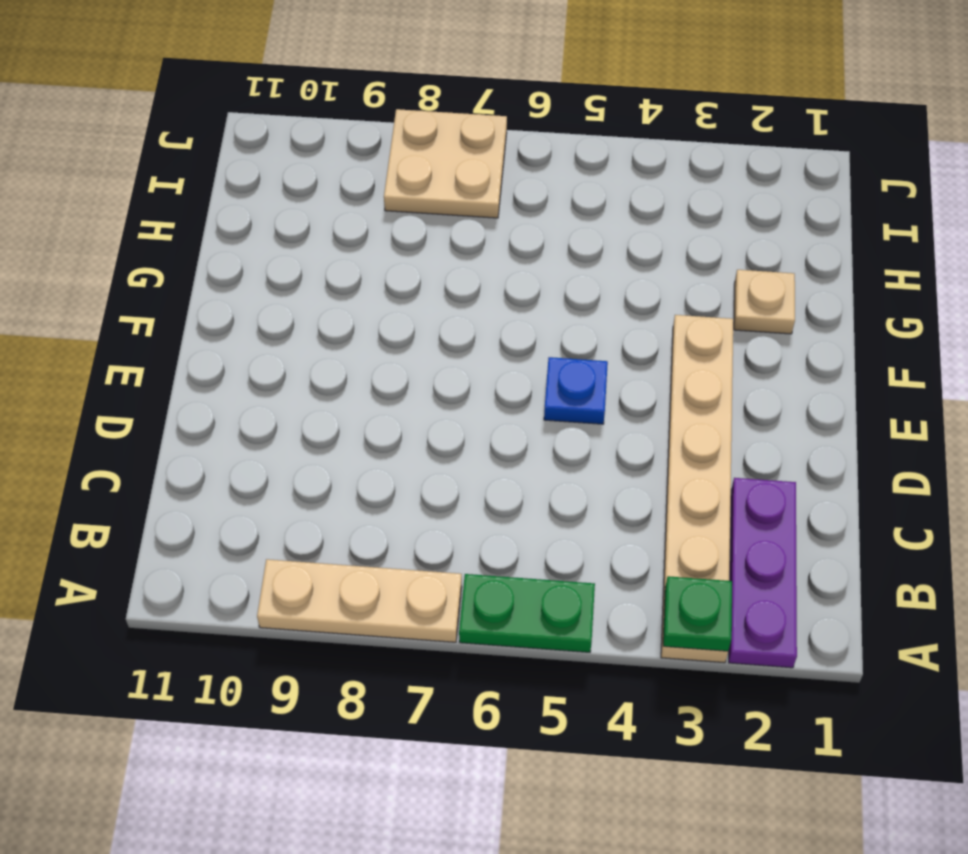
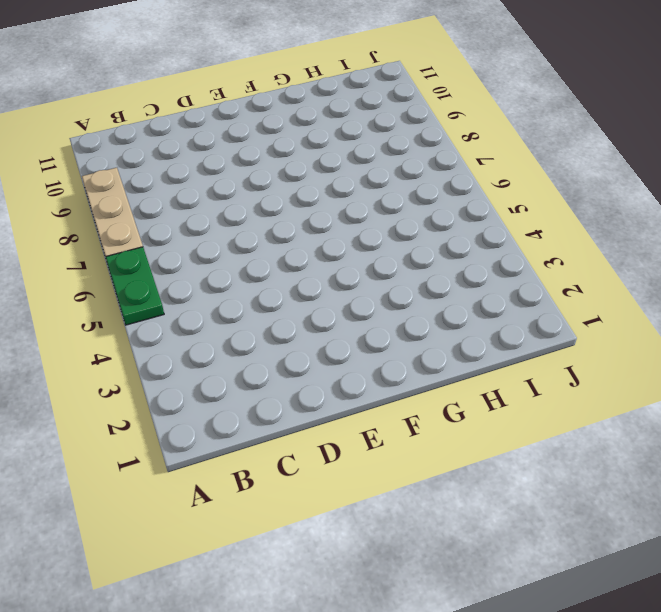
none -> purple plate A2:C2 level 1
none -> tan plate A3:F3 level 1

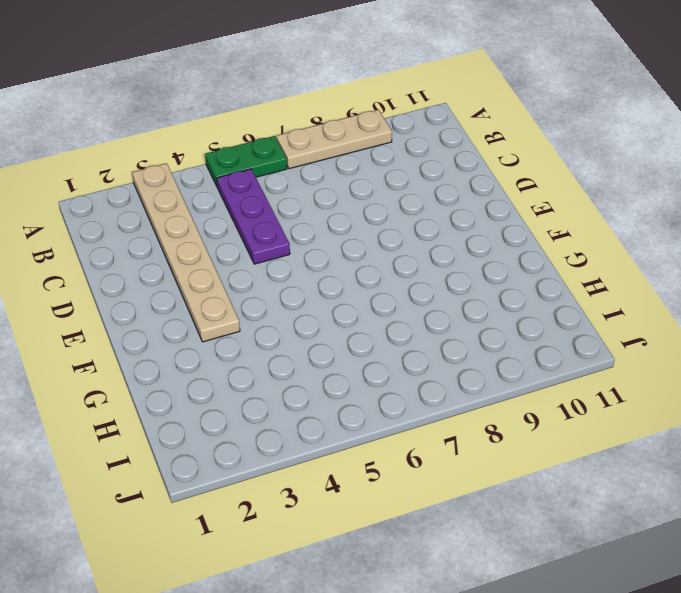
purple plate B5:D5 level 1 -> purple plate A2:C2 level 1
none -> blue plate E5 level 1
none -> tan plate G2 level 1

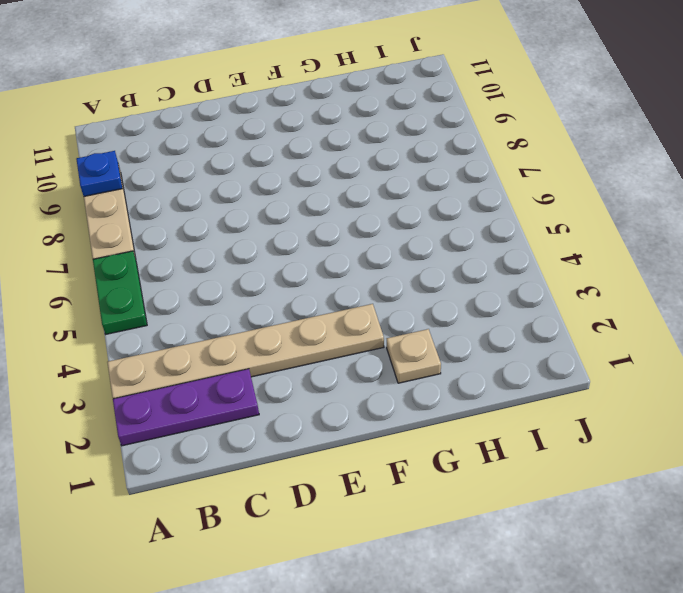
blue plate A9 level 2 -> blue plate E5 level 1
none -> tan plate I7:J8 level 1
none -> green plate A3 level 2

